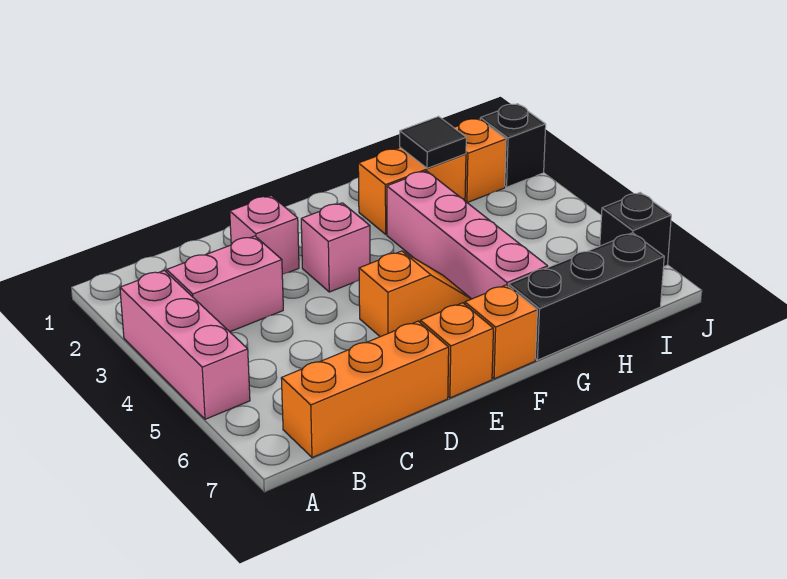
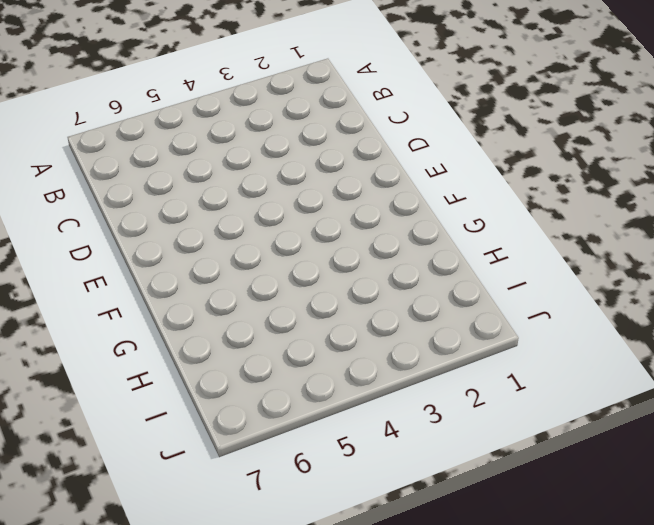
none -> pink brick A3:A5 level 1
none -> pink brick B3:C3 level 1
none -> orange brick B7:D7 level 1

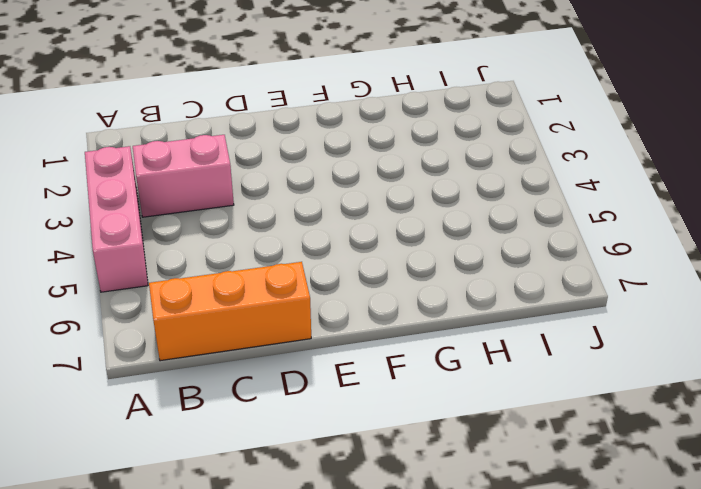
none -> pink brick D2 level 1
none -> pink brick E3 level 1
none -> orange slope E5:F5 level 1 top E

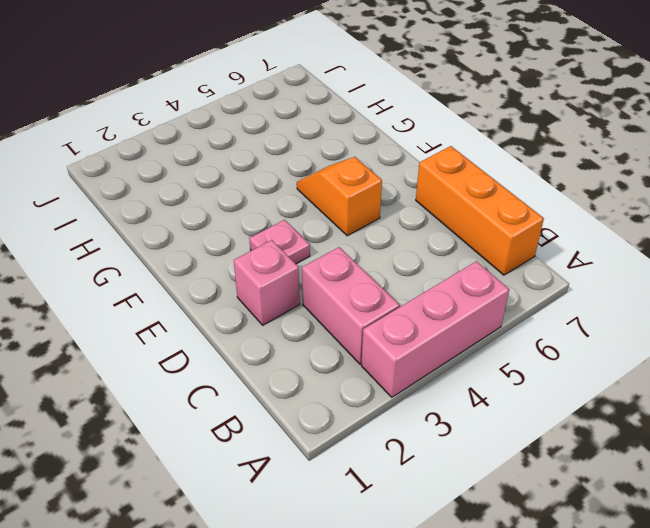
pink plate E3 level 1 -> pink brick E3 level 1
none -> orange brick E7 level 1
none -> orange brick F7 level 1
none -> orange brick G2:H2 level 1

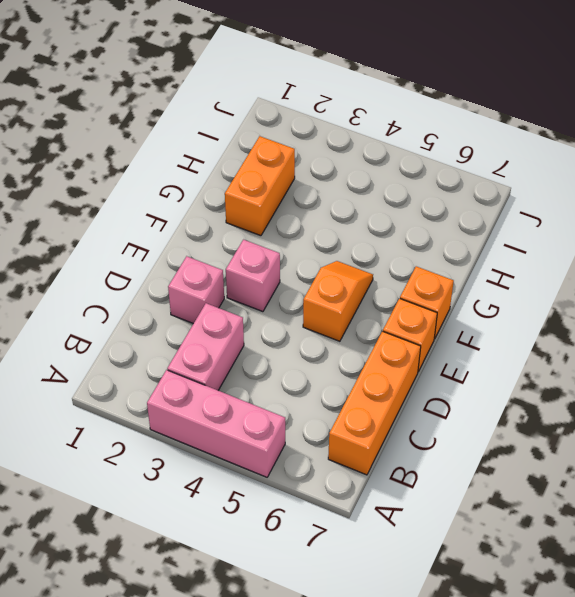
none -> pink brick G3:G6 level 1
none -> black brick G7:I7 level 1
none -> orange brick I2 level 1

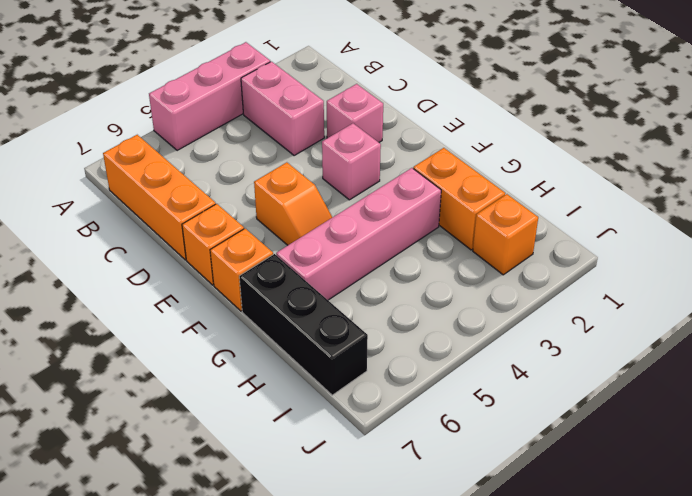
none -> black brick J2 level 1
none -> black brick J6 level 1
none -> black tile H2 level 2

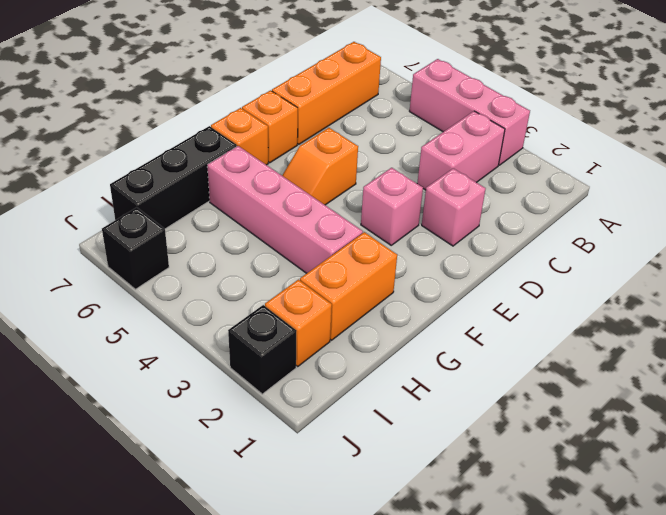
none -> black tile H2 level 2

